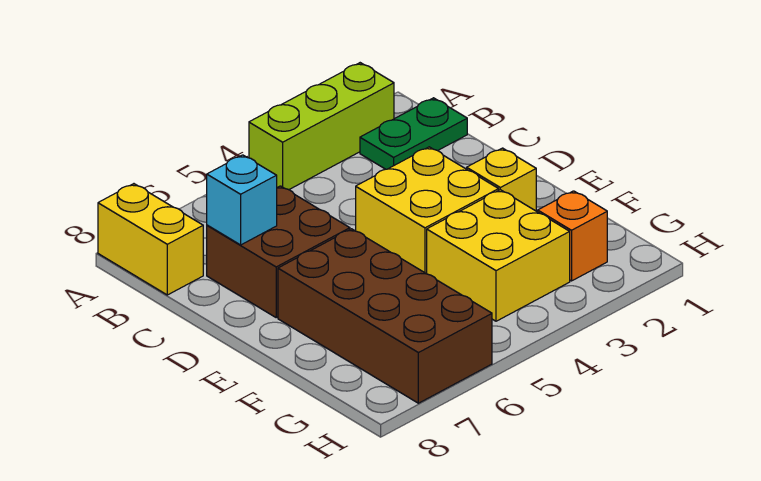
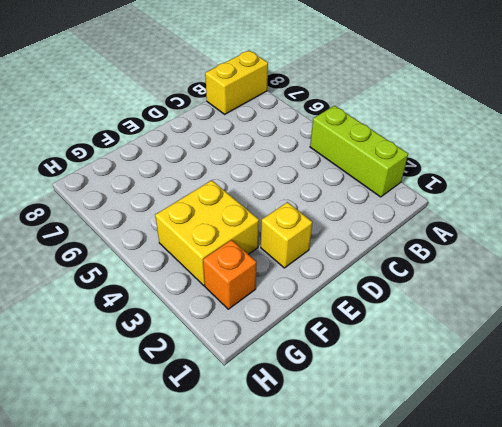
none -> green plate B1:B2 level 1
none -> brown brick C6:D7 level 1

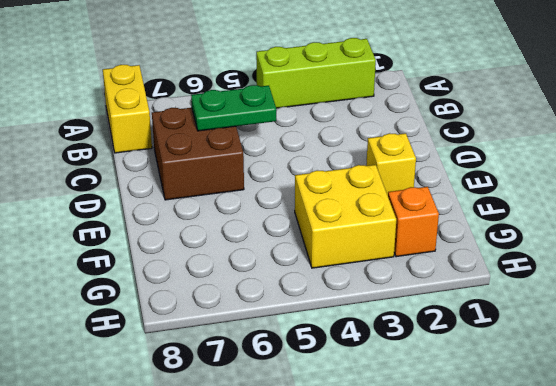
green plate C5:C6 level 2 -> green plate B1:B2 level 1
none -> yellow brick D3:E4 level 1
none -> brown brick E6:H7 level 1

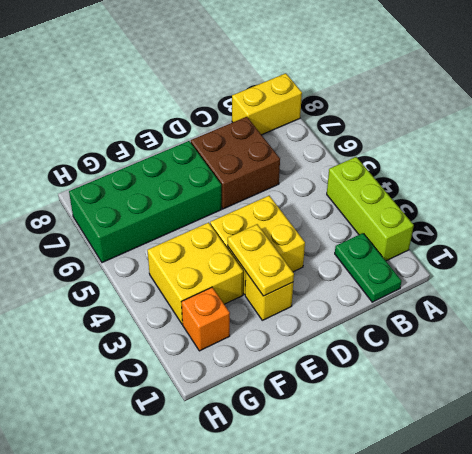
yellow plate E2:E3 level 2 -> none
green brick E6:H7 level 1 -> brown brick E6:H7 level 1
none -> cyan brick C7 level 2

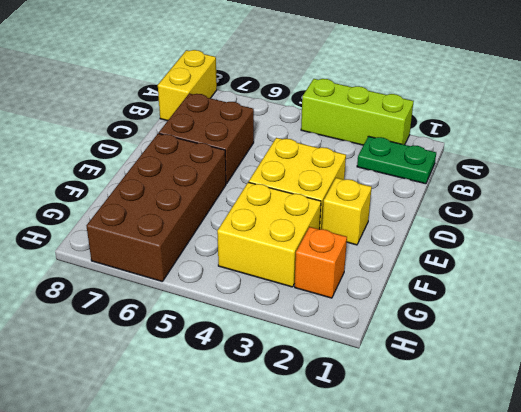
none -> cyan brick C7 level 2

